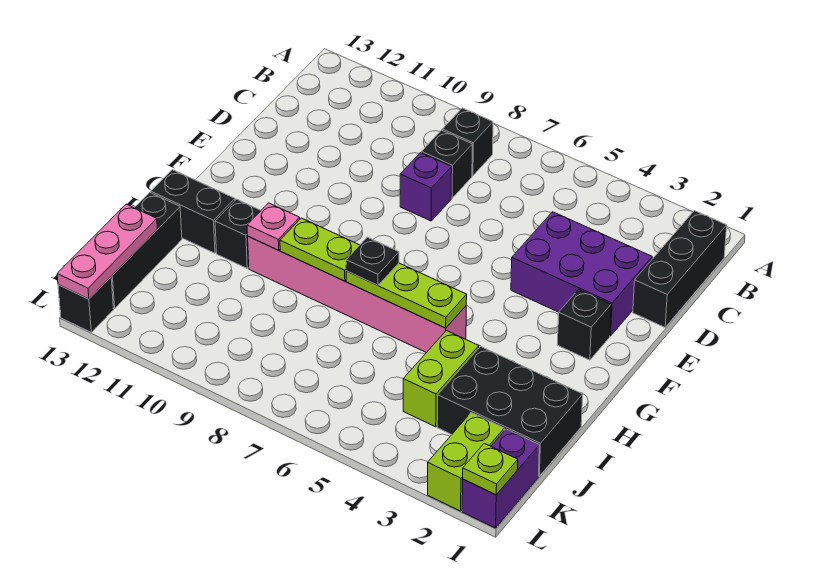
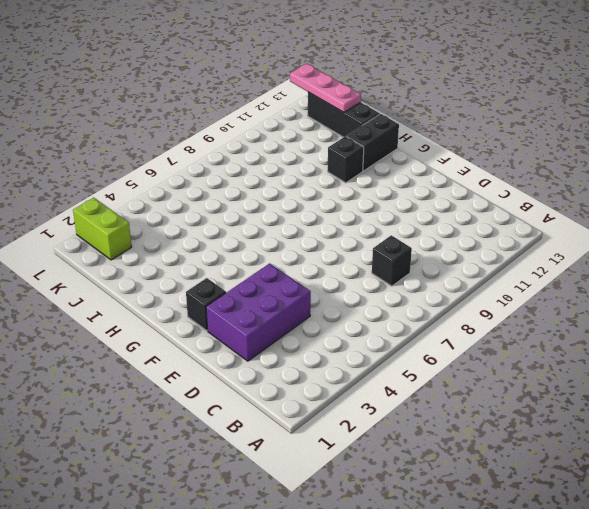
none -> black brick B1:D1 level 1
none -> black brick B8 level 1
none -> purple brick D8 level 1

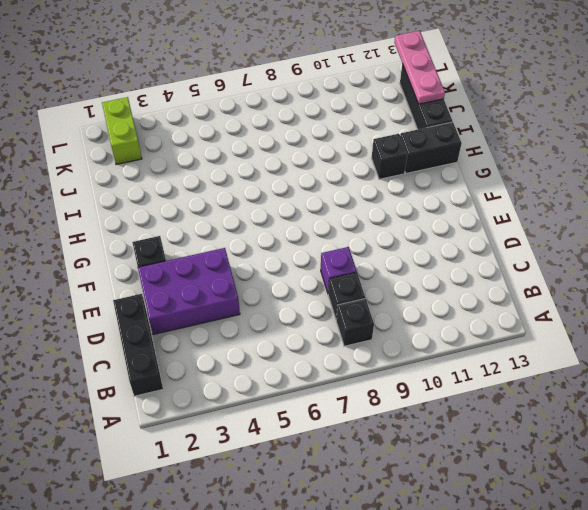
none -> pink brick H5:H10 level 1
none -> black brick I1:J3 level 1
none -> lime brick I4:J4 level 1

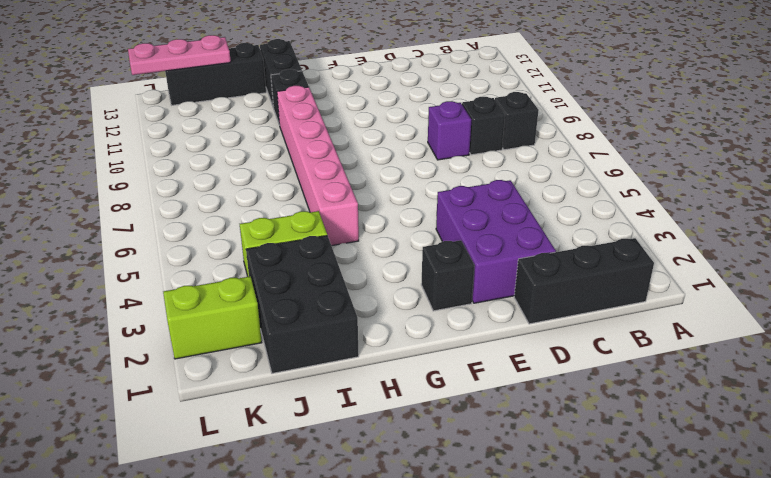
none -> purple brick K1:L1 level 1
none -> black brick L13 level 1
none -> lime plate H5:H7 level 2

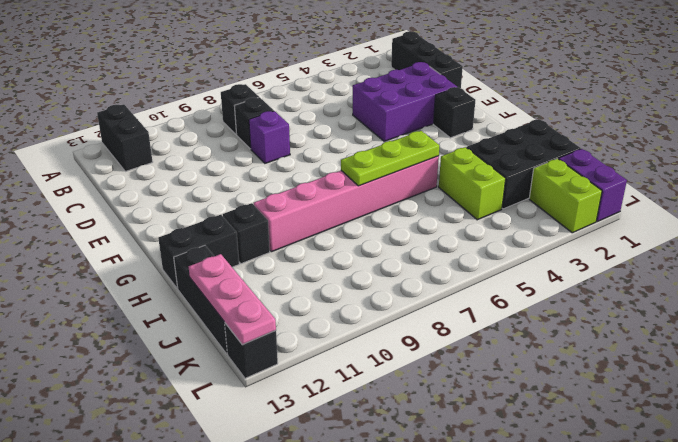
black brick A12:B12 level 1 -> none
none -> lime plate H8:H9 level 2
none -> pink plate H10 level 2
none -> lime plate L1 level 2

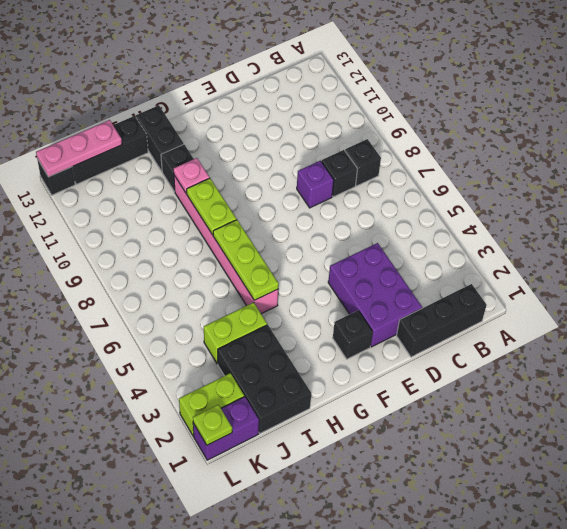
none -> black plate H7 level 3

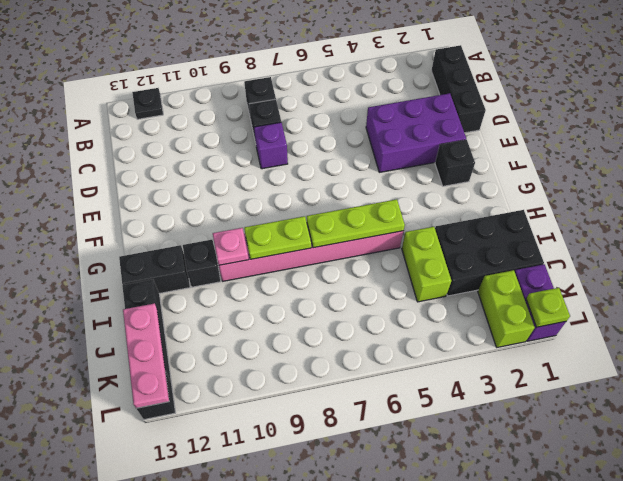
black plate A12 level 1 -> black plate H7 level 3

